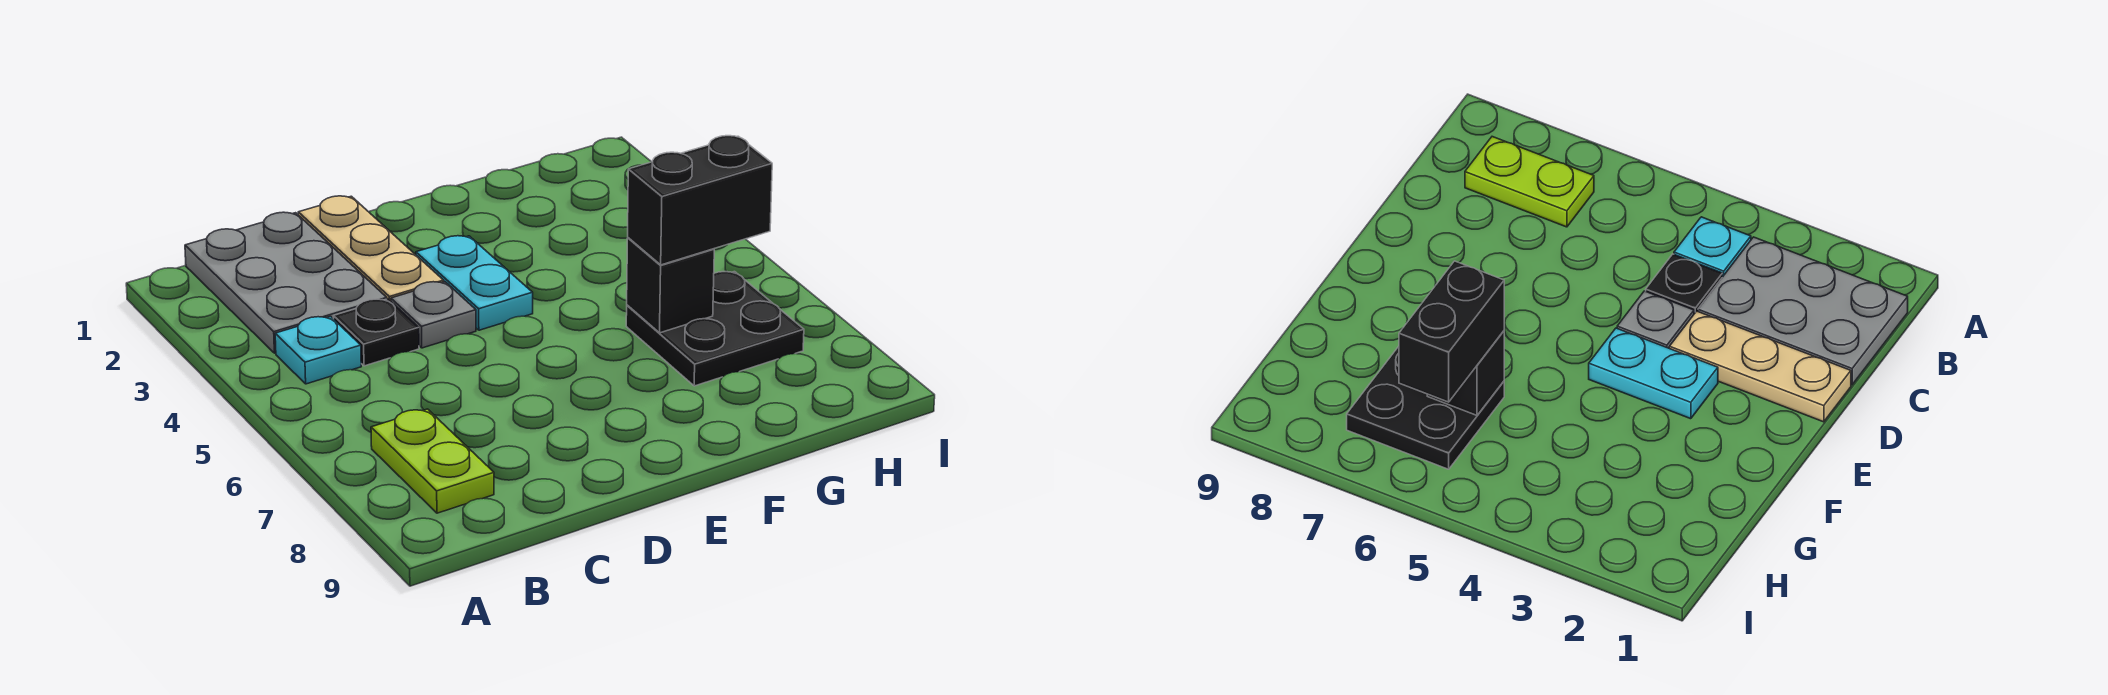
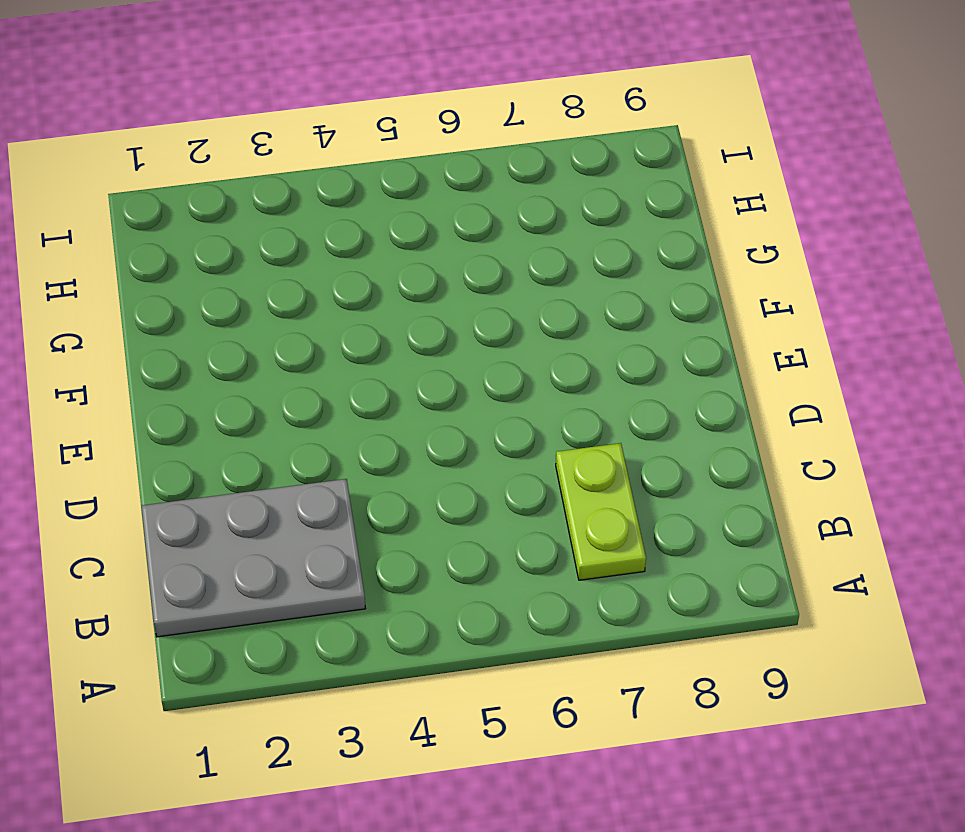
lime plate B7:C7 level 1 -> lime plate B7:B8 level 1
none -> cyan plate B4 level 1
none -> black plate C4 level 1

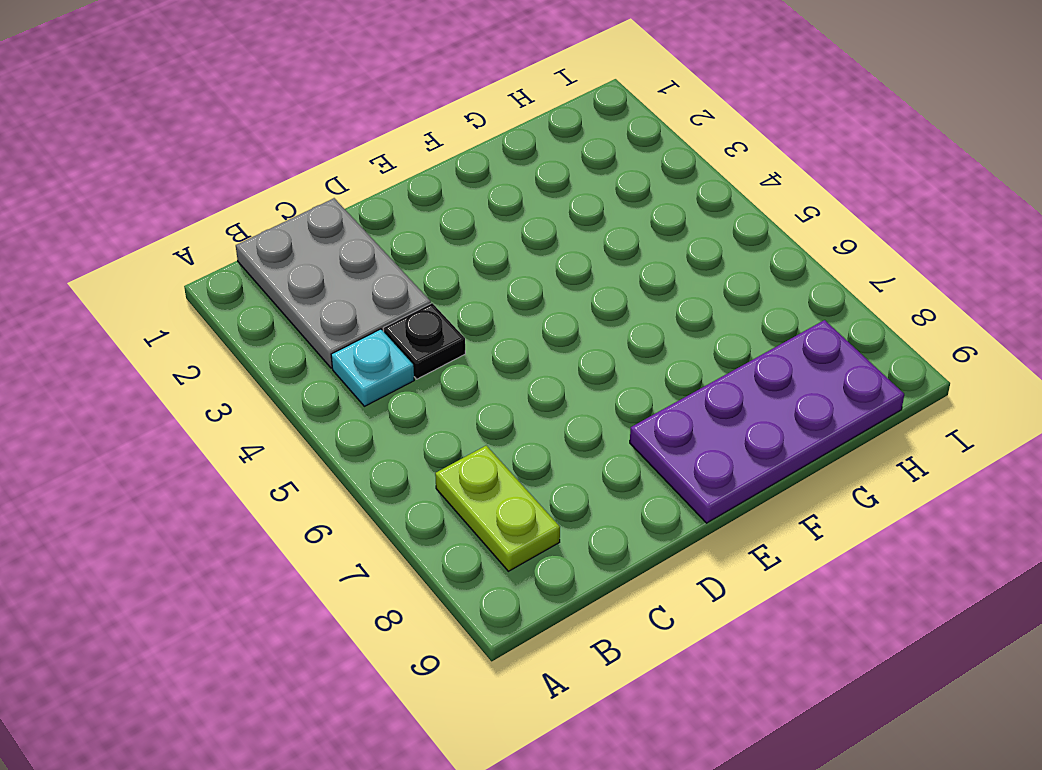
purple plate E8:H9 level 1 -> none
none -> tan plate D1:D3 level 1
none -> grey plate D4 level 1

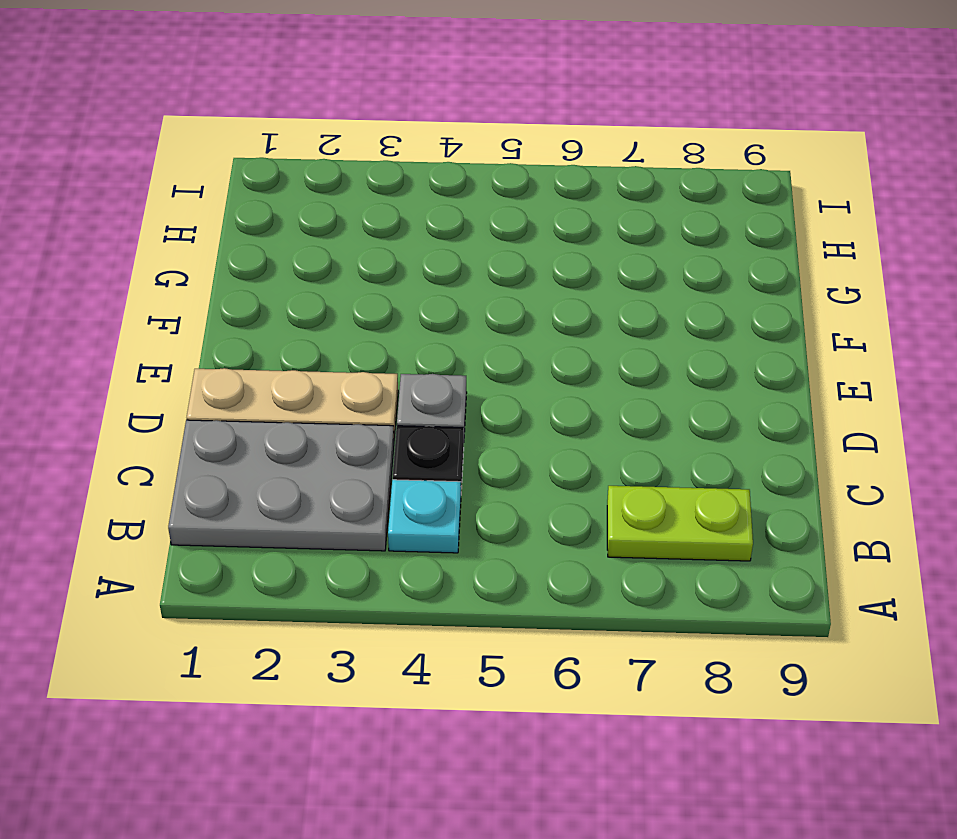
none -> cyan plate E3:E4 level 1
none -> black plate G6:H7 level 1

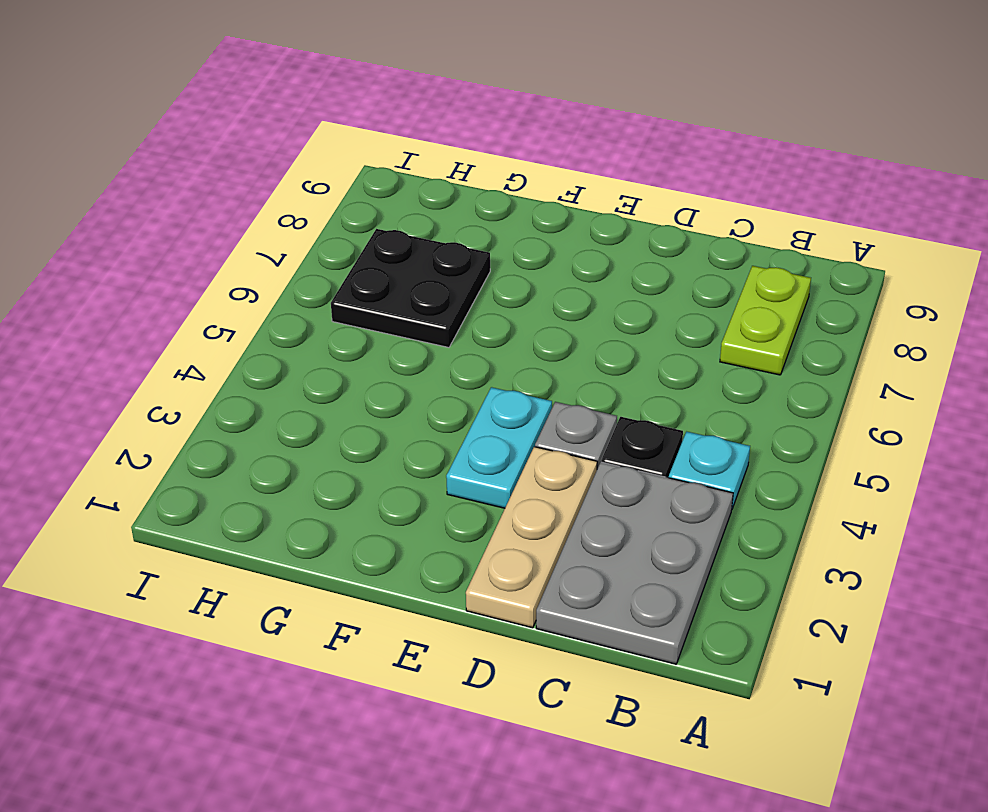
none -> black brick G6 level 2
none -> black brick G6:H6 level 3

